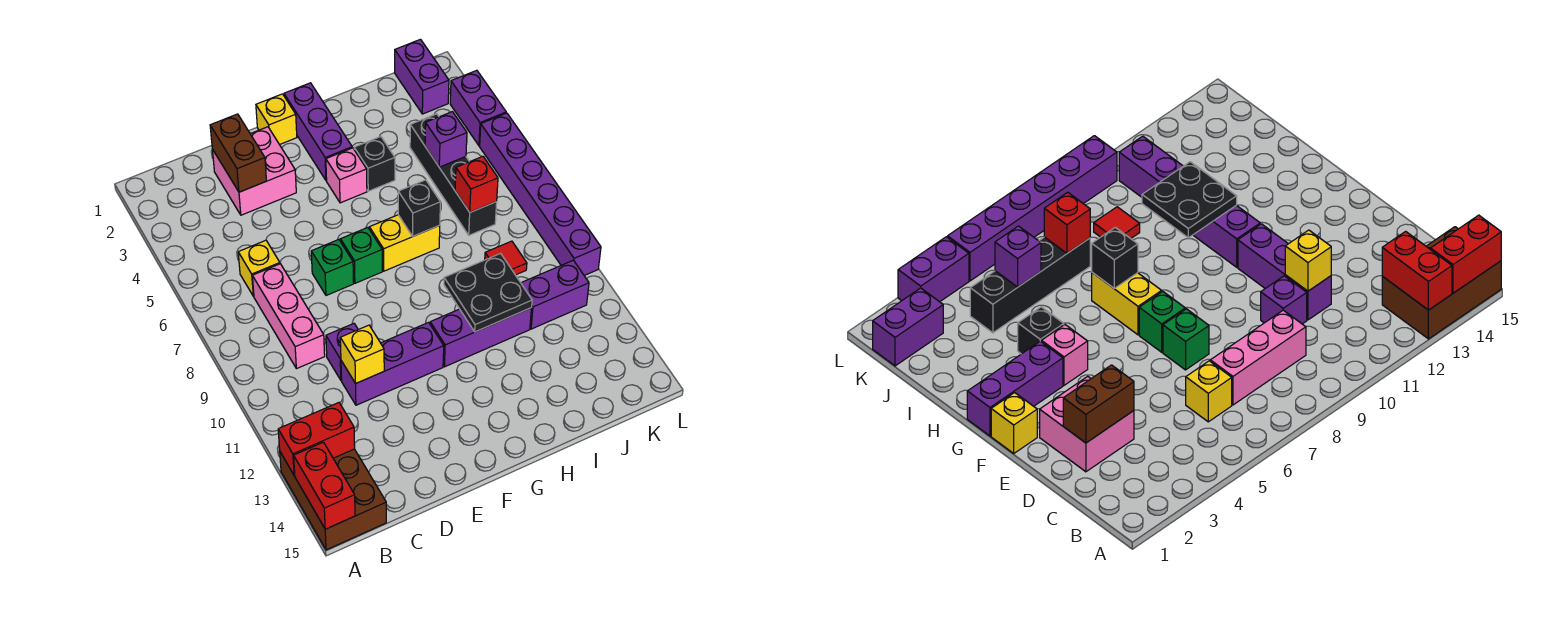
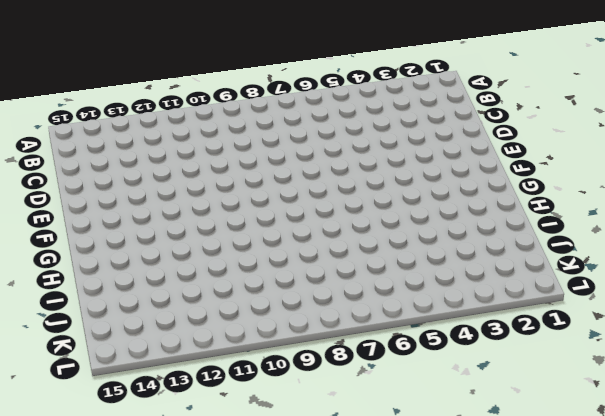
none -> brown brick A13:B15 level 1
none -> yellow brick C6 level 1
none -> pink brick C7:C9 level 1

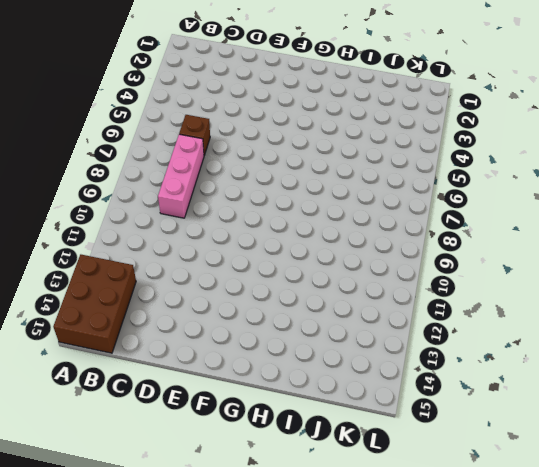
brown brick C6 level 1 -> yellow brick C6 level 1
none -> pink brick D2:E3 level 1
none -> purple brick D10 level 1
none -> purple brick D11:F11 level 1

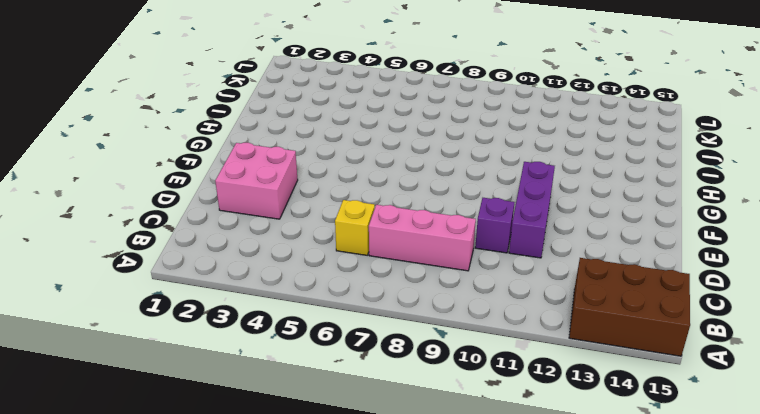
none -> green brick E7 level 1
none -> yellow brick F1 level 1
none -> green brick F7 level 1

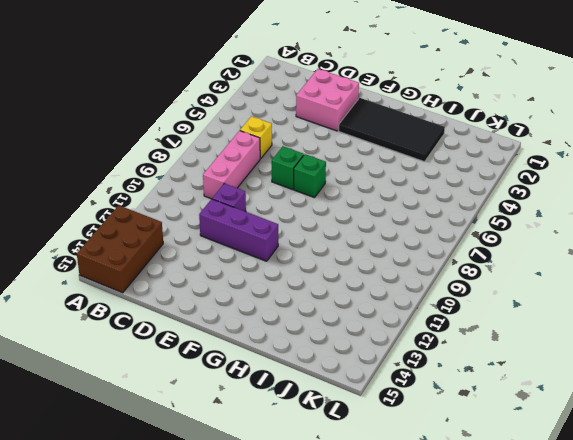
black tile F2:I3 level 1 -> purple brick G1:G3 level 1
none -> yellow brick F1 level 1
none -> pink brick G4 level 1
none -> yellow brick G7:H7 level 1

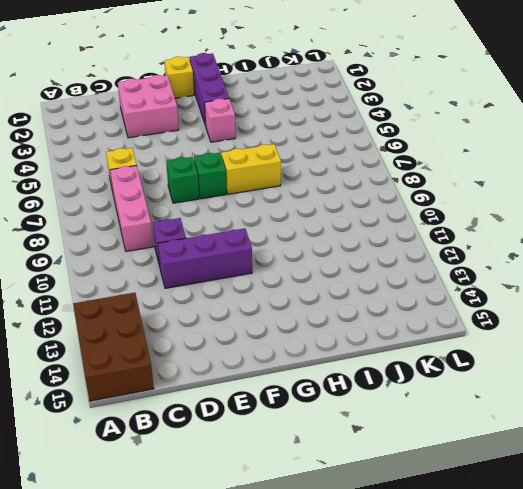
none -> purple brick G11:I11 level 1
none -> black brick H4 level 1
none -> black brick J4:J7 level 1

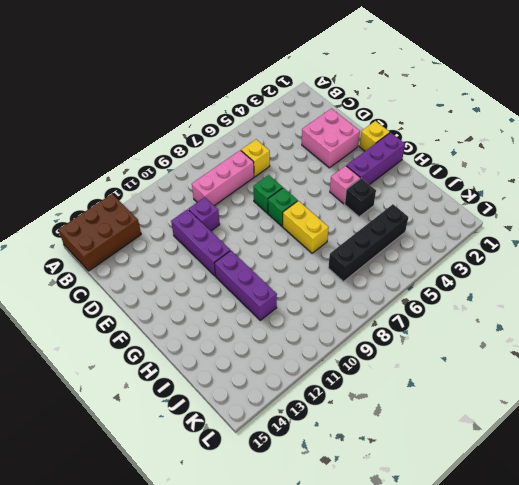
none -> red tile J9 level 1
none -> purple brick J11:K11 level 1
none -> purple brick K1:K2 level 1

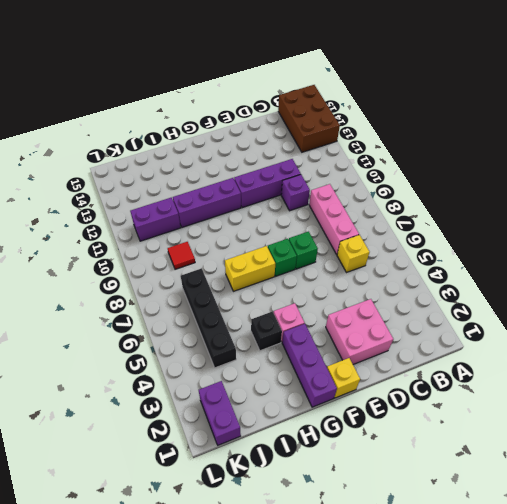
none -> purple brick L3:L4 level 1
none -> purple brick L5:L10 level 1
none -> red brick A13:B13 level 2

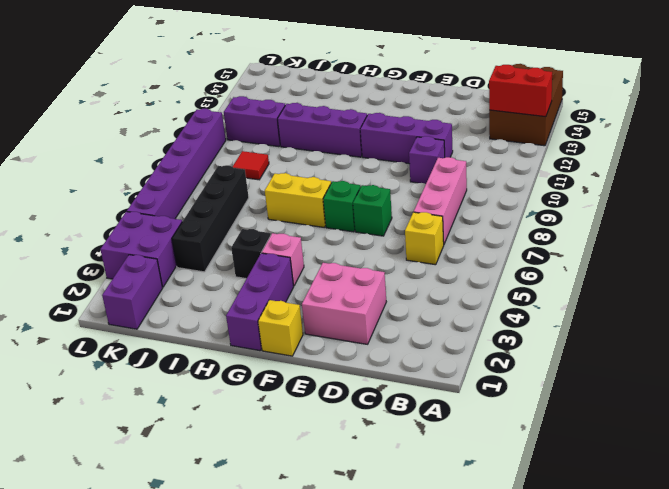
purple brick K3:L4 level 1 -> purple brick L3:L4 level 1
none -> red brick A14:A15 level 2
none -> brown brick D2:D3 level 2
none -> yellow brick D11 level 2

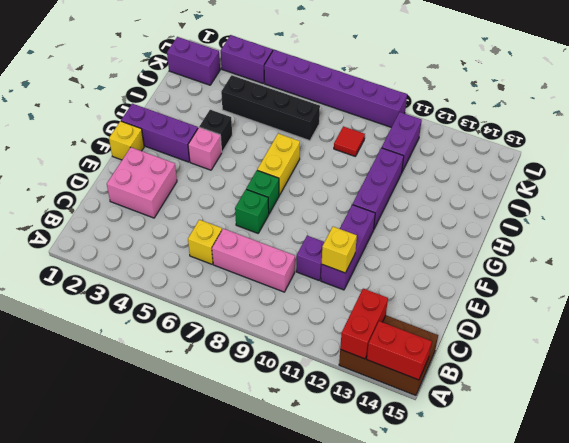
none -> brown brick D2:D3 level 2
none -> black brick H7 level 2
none -> black plate H10:I11 level 2

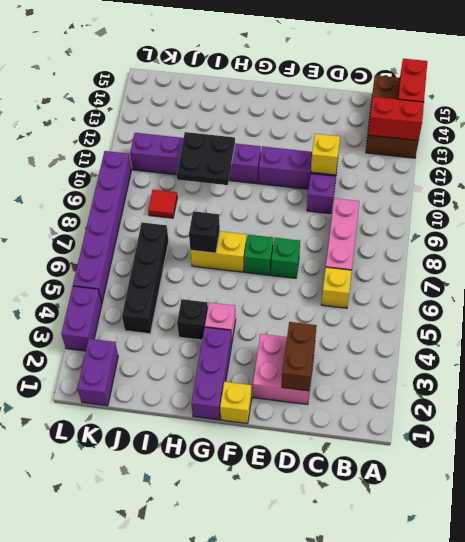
none -> purple brick J5 level 2
none -> red brick J7 level 2

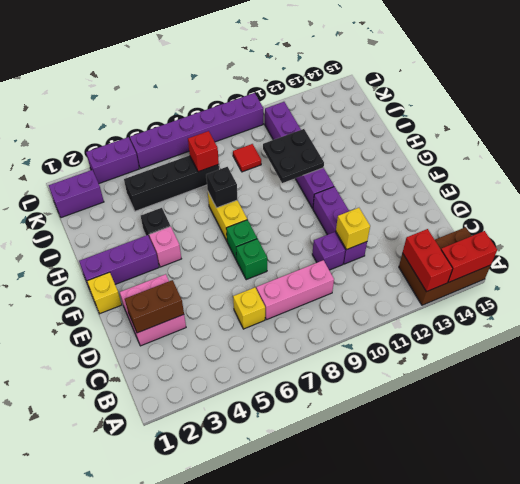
none -> purple brick J5 level 2

